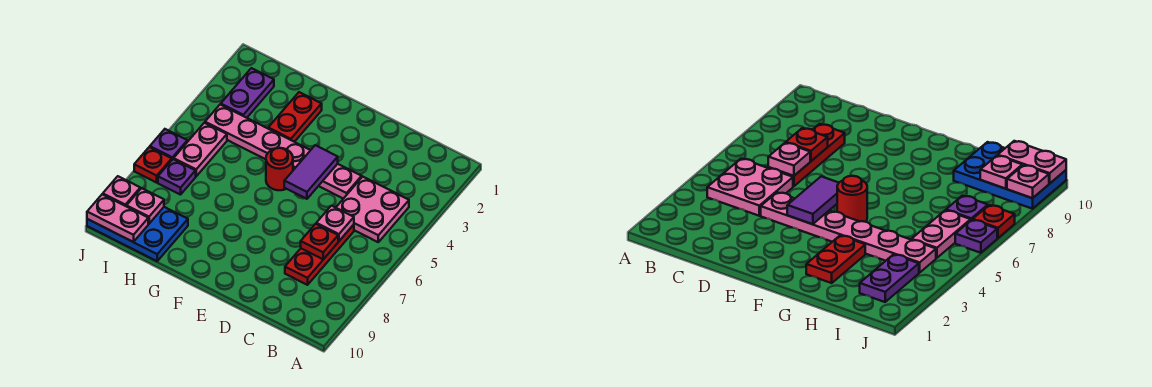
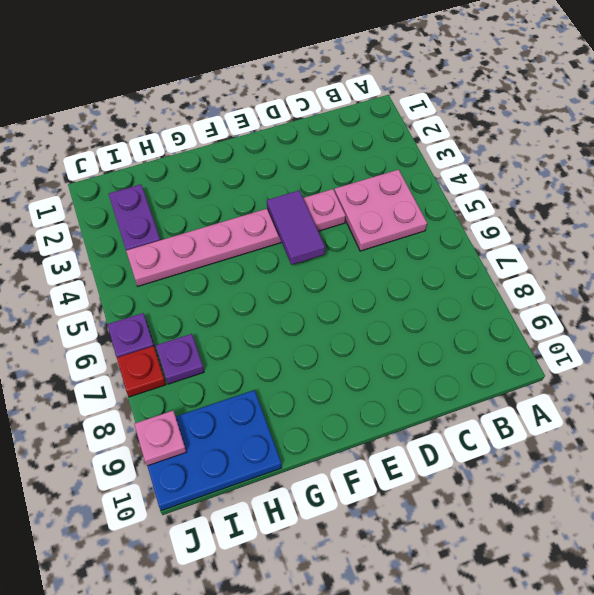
none -> red plate C6:C8 level 1
none -> red round brick F5 level 1
none -> red plate G2:G3 level 1

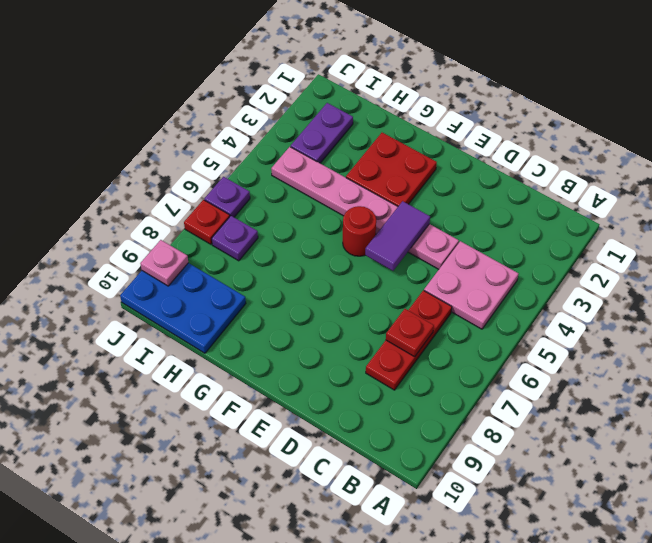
red plate F2:G3 level 1 -> red plate G2:G3 level 1
none -> pink plate I5:I6 level 1
none -> pink plate C6 level 2
none -> pink plate I9 level 2

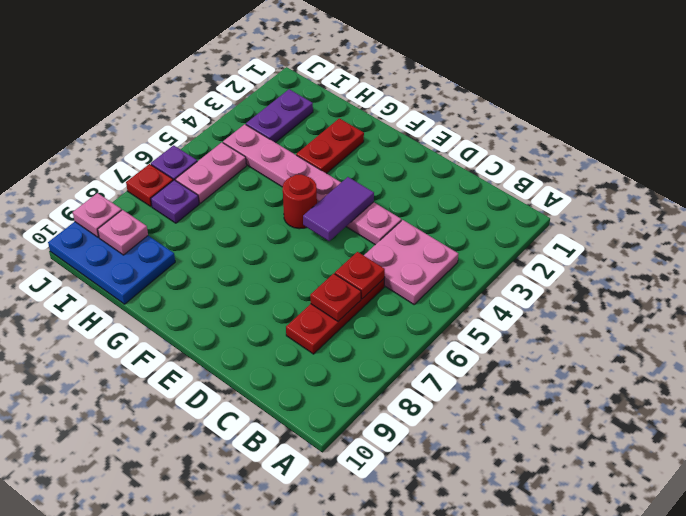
red plate C6 level 2 -> pink plate C6 level 2
none -> pink plate I10:J10 level 2

